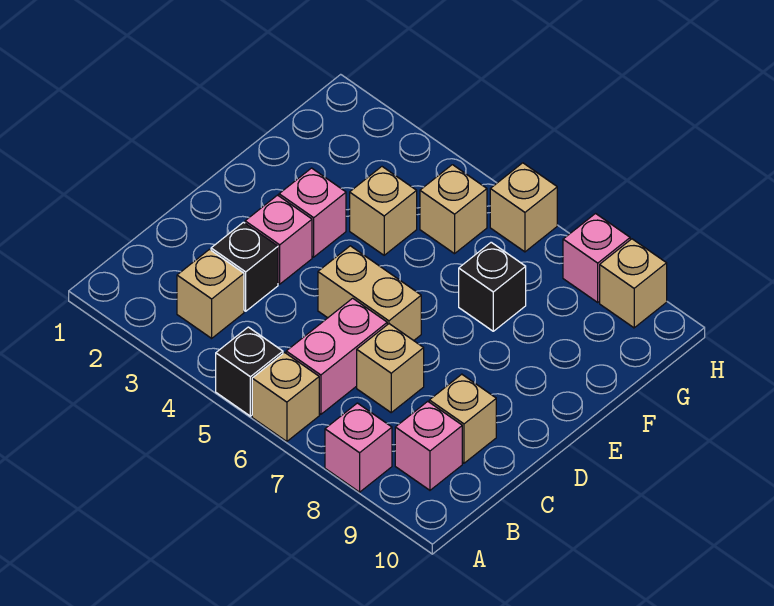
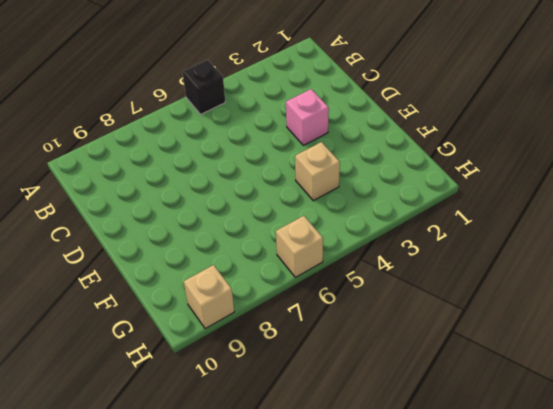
none -> tan brick A6 level 1
none -> pink brick A8 level 1
none -> tan brick B3 level 1

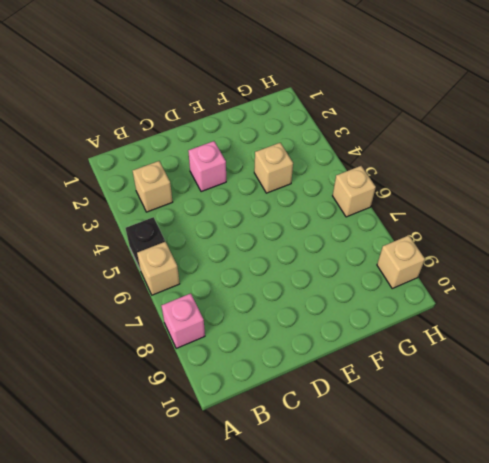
none -> pink brick B6:C6 level 1
none -> pink brick B9 level 1
none -> black brick C3 level 1

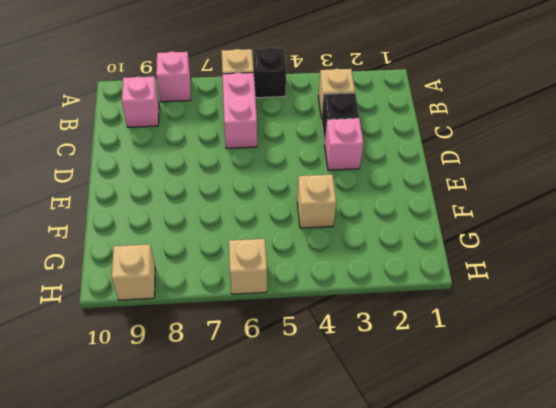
none -> tan brick C7 level 1
none -> tan brick C9 level 1
none -> tan brick D5:D6 level 1

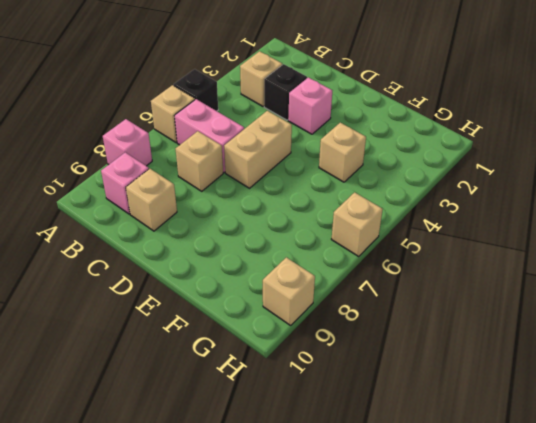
none -> pink brick E3 level 1
none -> black brick F7 level 1
none -> tan brick G5 level 1

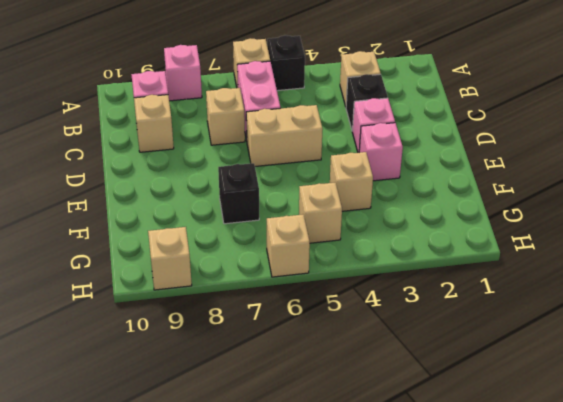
none -> pink brick H8 level 1

